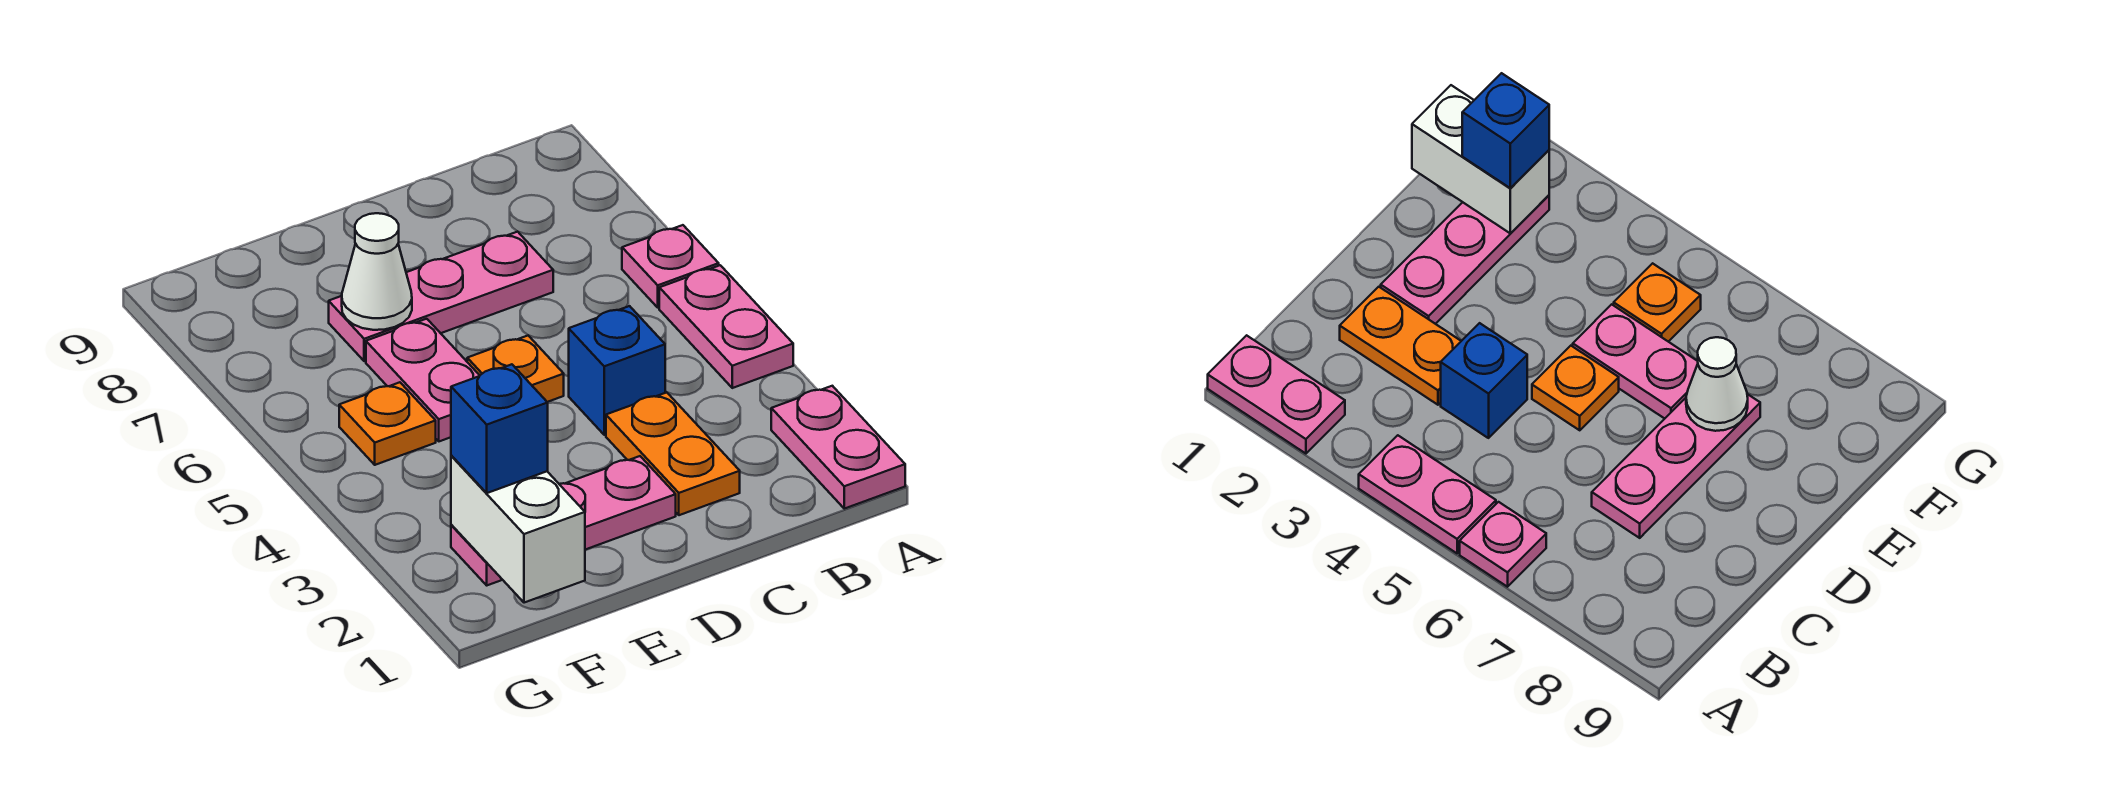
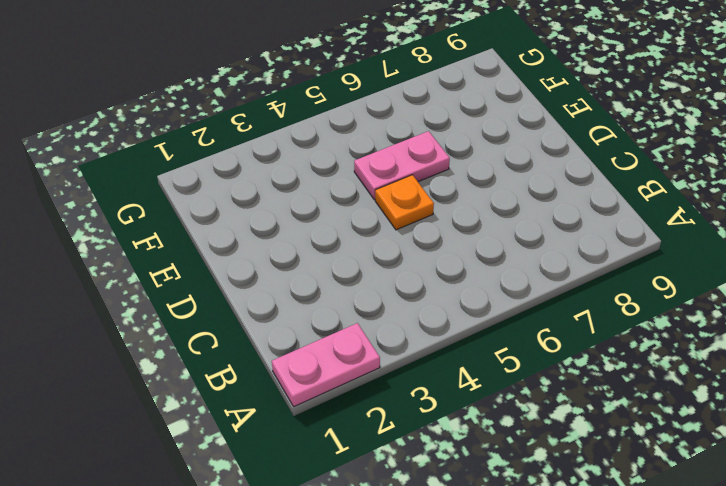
none -> pink plate A4:A5 level 1
none -> pink plate A6 level 1
none -> orange plate C2:C3 level 1

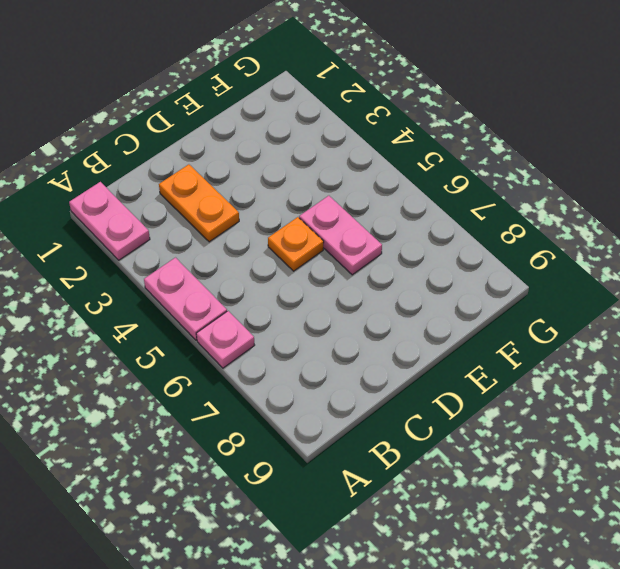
none -> blue brick C4 level 1
none -> pink plate C7:E7 level 1
none -> pink plate D2:F2 level 1

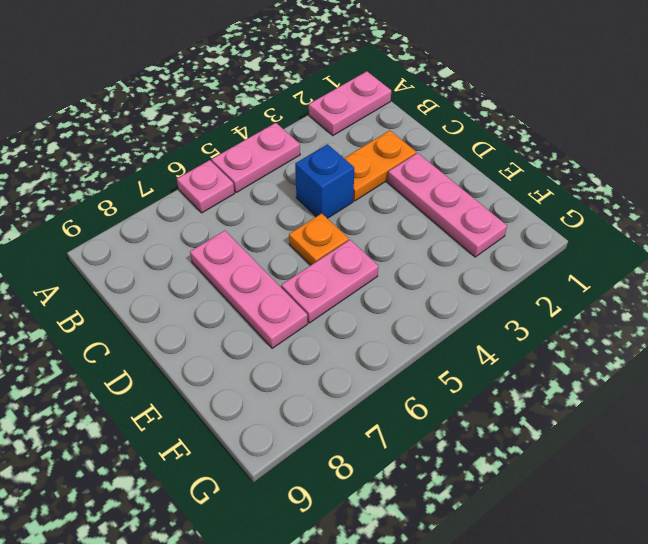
none -> orange plate F5 level 1
none -> white cone E7 level 2
none -> white brick F1:F2 level 2

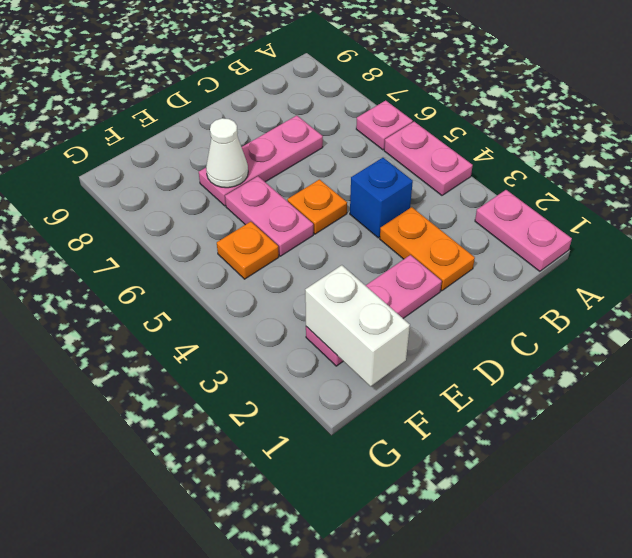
none -> blue brick F2 level 3

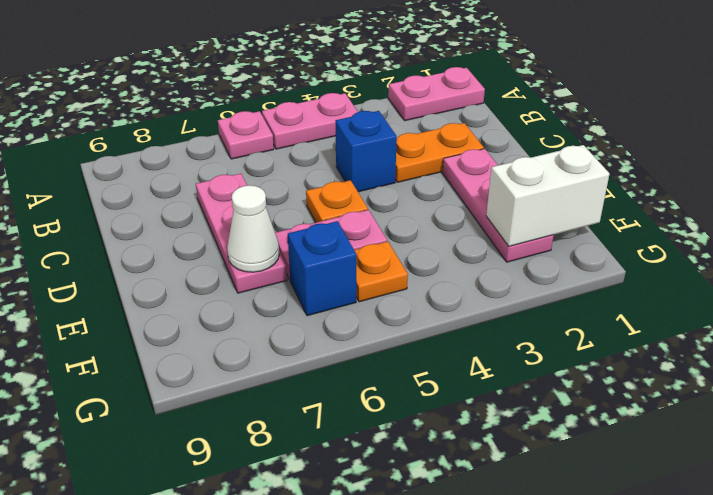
blue brick F6 level 1 -> blue brick F2 level 3

